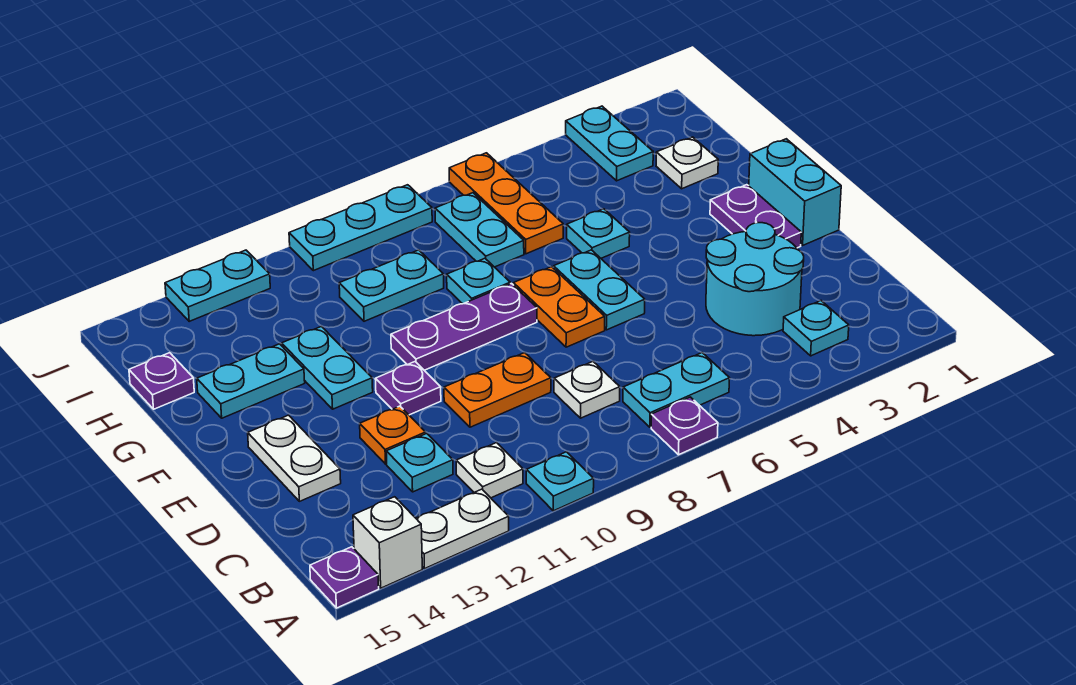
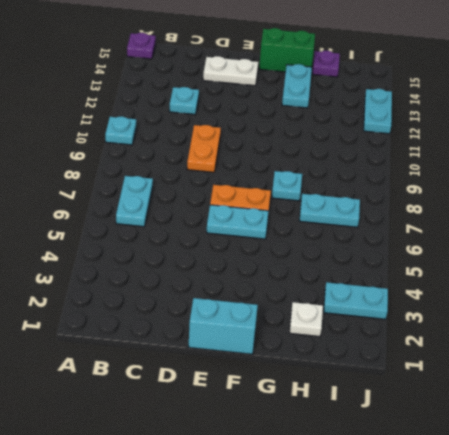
green brick F15:G15 level 1 -> none
none -> purple plate A7 level 1
none -> white plate A12:A13 level 1
none -> white brick A14 level 1
none -> cyan plate B3 level 1

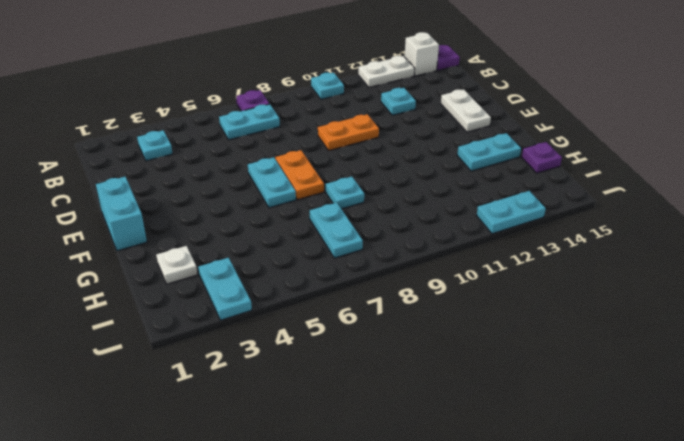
none -> white plate B11 level 1
none -> cyan round brick C3:D4 level 1
none -> white plate C8 level 1
none -> orange plate D12 level 1

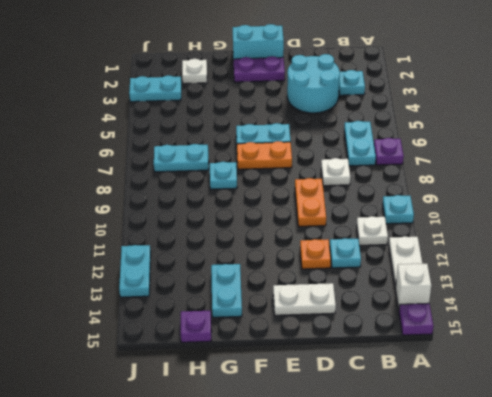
none -> purple plate E11 level 1
none -> purple plate F8:F10 level 1
none -> cyan plate F12:G12 level 1
none -> cyan plate G5 level 1

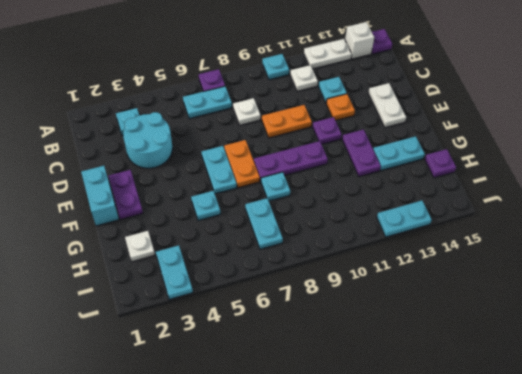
purple plate F12:G12 level 1 -> cyan plate F12:G12 level 1
none -> orange plate H6:J6 level 1
none -> cyan plate H9:H10 level 1
none -> cyan plate J8:J10 level 1

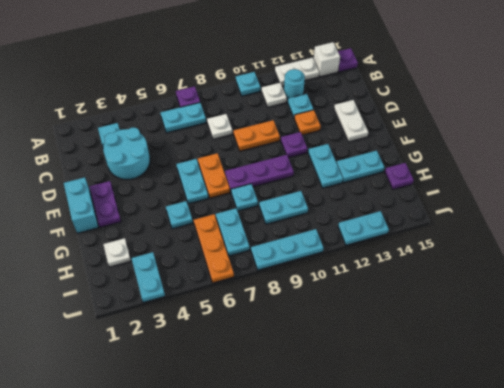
cyan round brick B12 level 1 -> none

